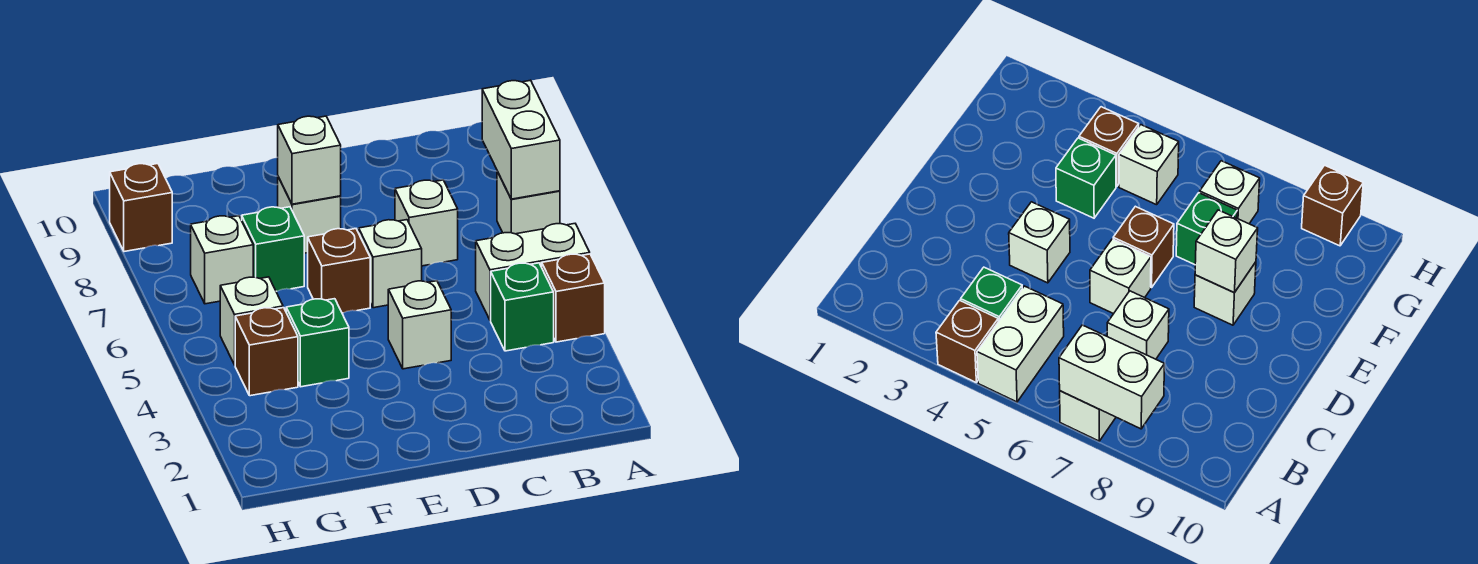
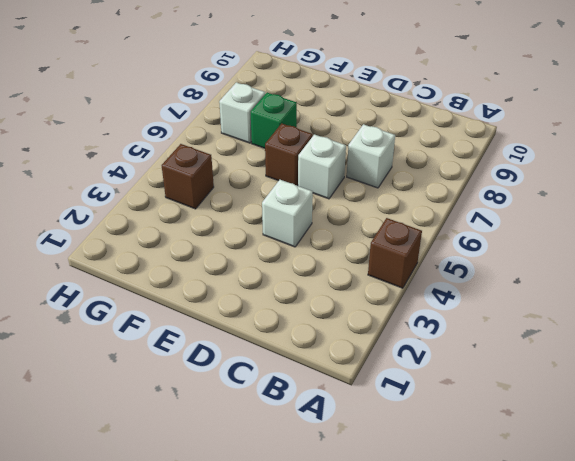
none -> white brick A5:B5 level 1
none -> white brick A7 level 1
none -> green brick B4 level 1

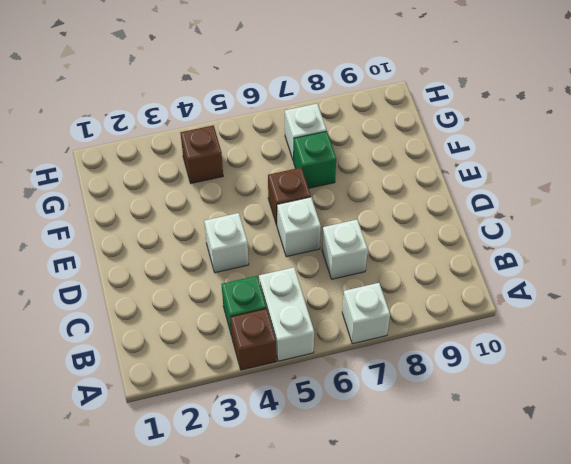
none -> white brick E8 level 1
none -> green brick F4 level 1
none -> white brick G5 level 1

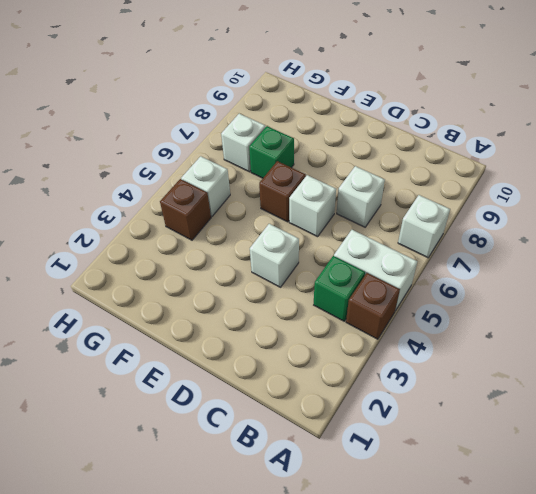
none -> white brick E8 level 1
none -> green brick F4 level 1
none -> brown brick H9 level 1

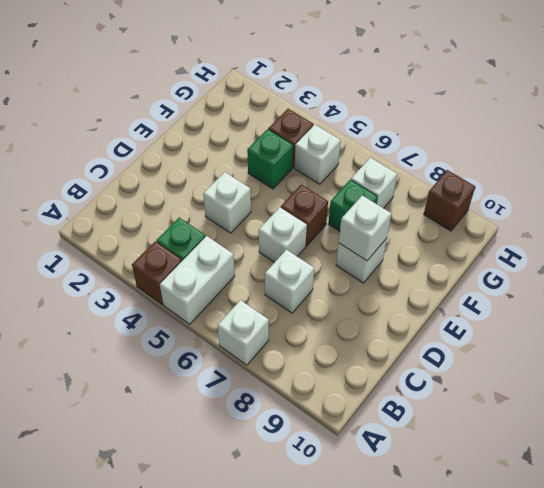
none -> white brick A7:A8 level 2

